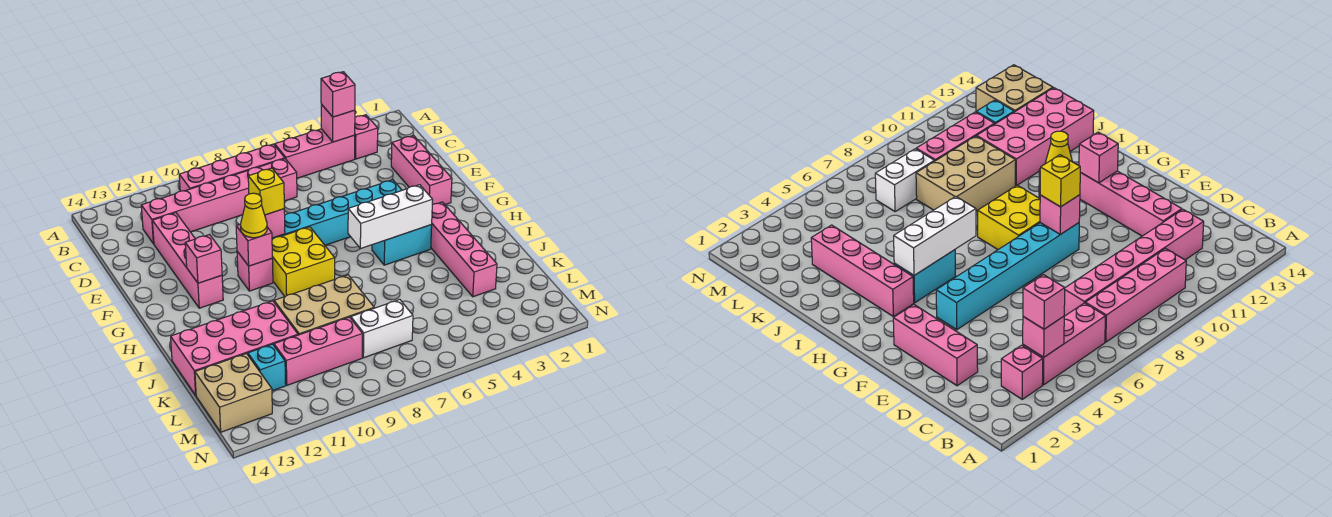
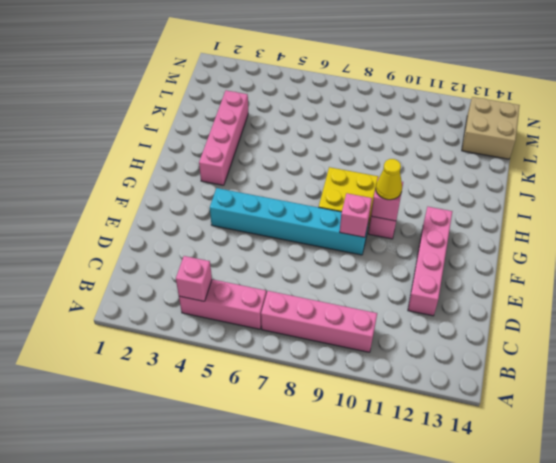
none -> pink brick B3 level 1
none -> pink brick C7:C12 level 1
none -> pink brick D2:F2 level 1

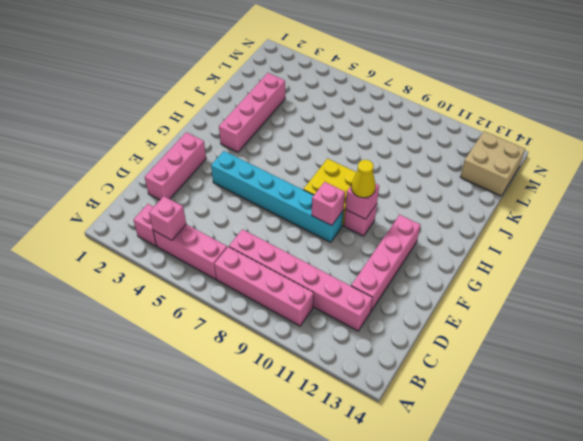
none -> cyan brick H4:H5 level 1
none -> tan brick J8:K10 level 1
none -> pink brick J11:K14 level 1

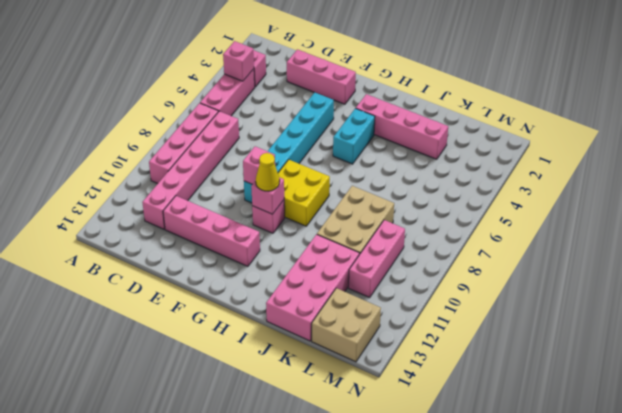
none -> white brick L7:L8 level 1
none -> cyan brick L12 level 1
none -> pink brick G12 level 2

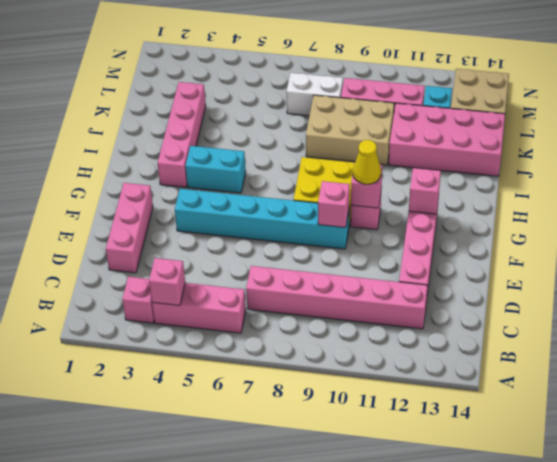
none -> pink brick B7:B10 level 1
none -> white brick H4:H6 level 2
none -> pink brick B4 level 3

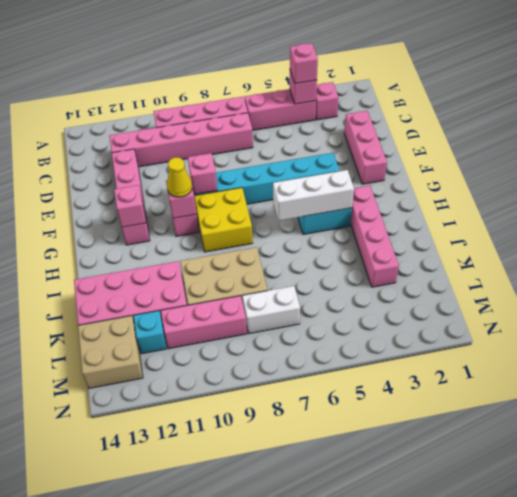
none -> yellow brick F9 level 3

